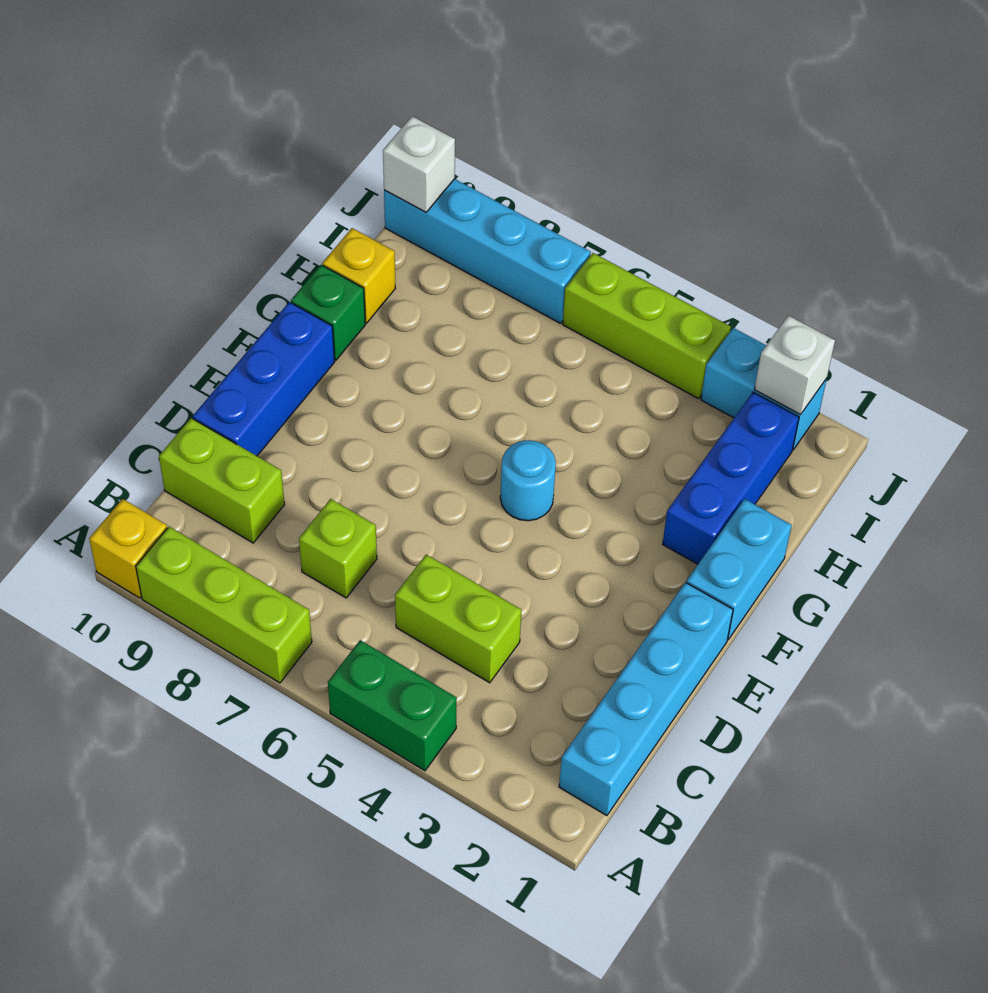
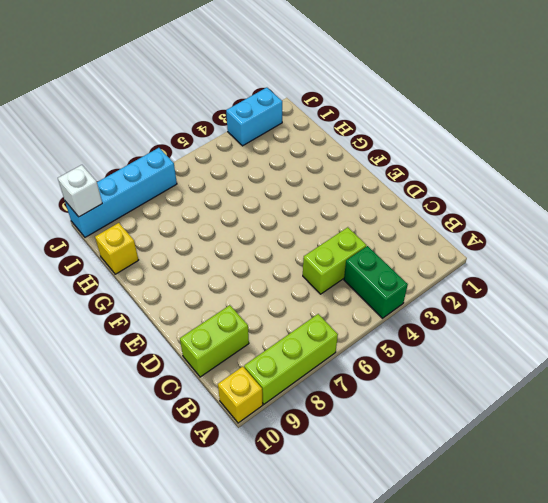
green brick A4:B4 level 1 -> green brick A4:A5 level 1
none -> cyan brick B1:E1 level 1
none -> lime brick C7 level 1
none -> blue brick D10:F10 level 1

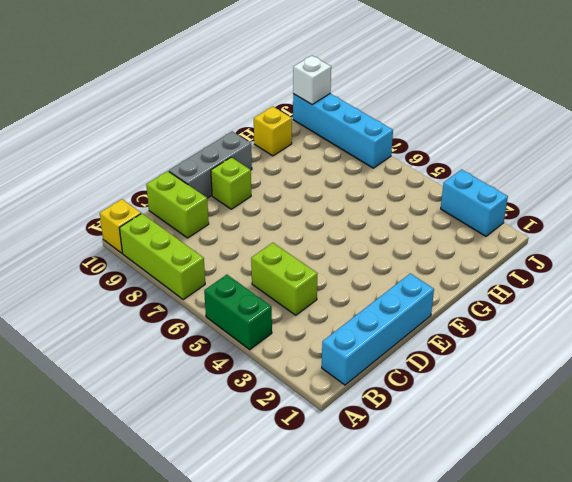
grey brick D10:F10 level 1 -> blue brick D10:F10 level 1
lime brick E9 level 1 -> lime brick C7 level 1
none -> cyan brick F1:G1 level 1
none -> cyan round brick F5 level 1
none -> blue brick G2:I2 level 1

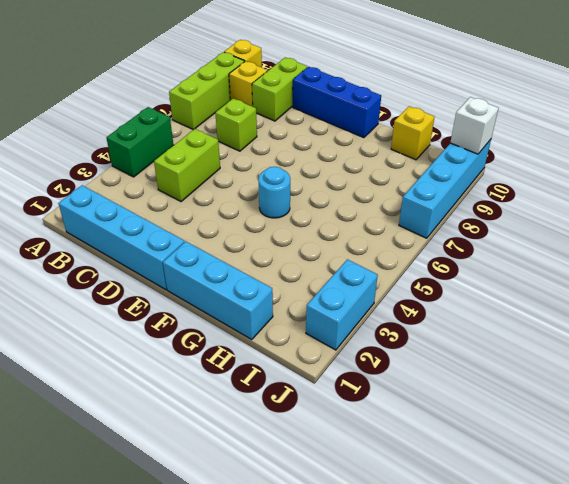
yellow brick B9 level 1 -> none
cyan brick F1:H1 level 1 -> cyan brick F1:G1 level 1
none -> blue brick G2:I2 level 1
none -> green brick G10 level 1
none -> lime brick J4:J6 level 1

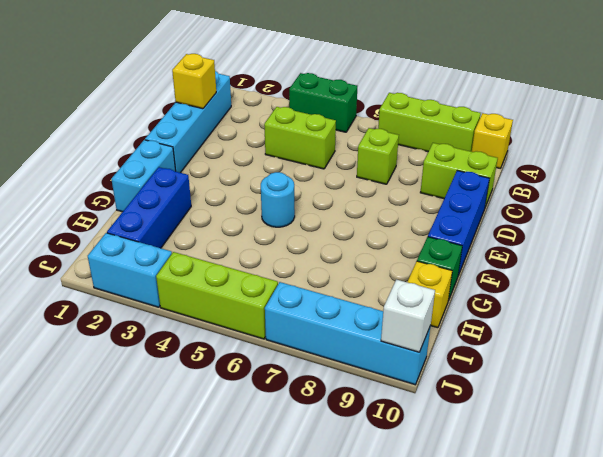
yellow brick C1 level 2 -> none
none -> white brick J2 level 2

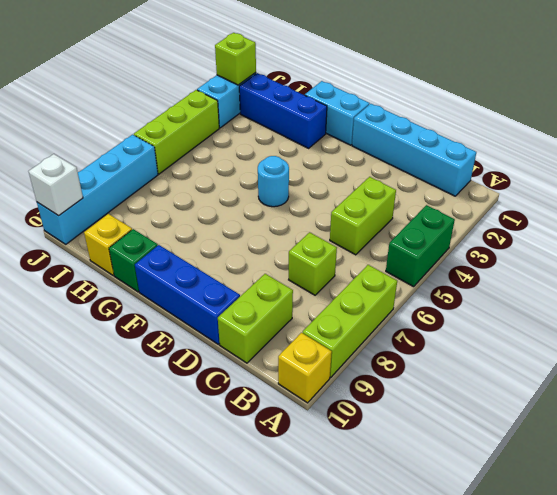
lime brick J2 level 2 -> white brick J2 level 2

